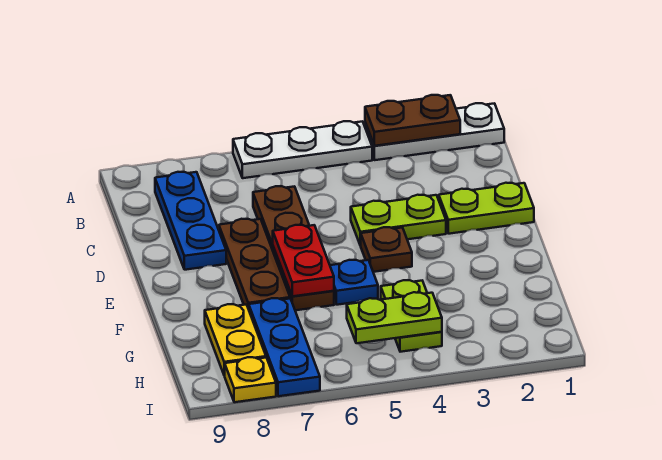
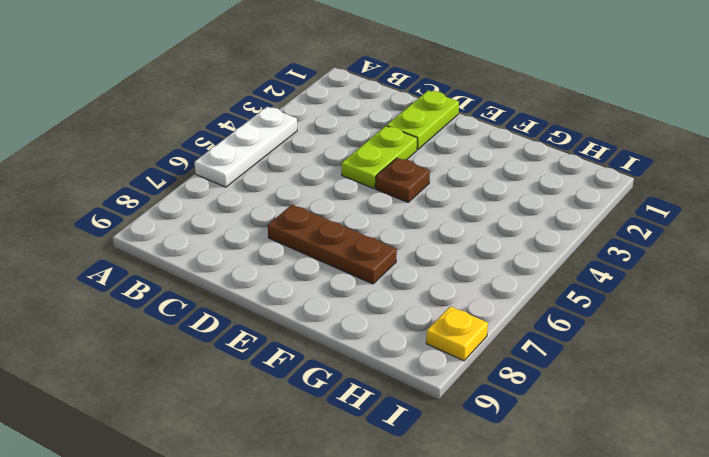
none -> white plate A1:A3 level 1
none -> blue plate B8:D8 level 1
none -> brown plate C6:F6 level 1

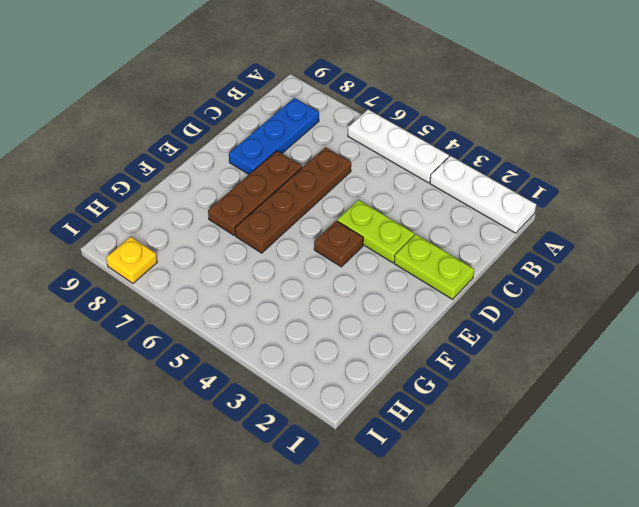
none -> blue plate F5 level 1
none -> lime plate G4:H4 level 1
none -> blue plate G7:I7 level 1

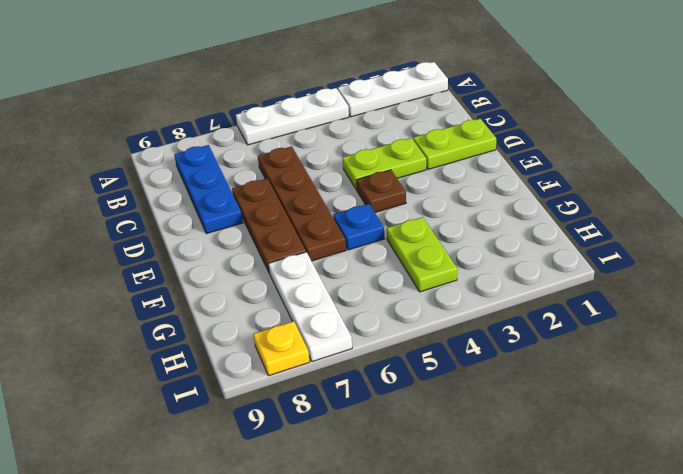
white plate G7:I7 level 1 -> blue plate G7:I7 level 1
none -> yellow plate G8:H8 level 1
none -> brown plate A2:A3 level 2
none -> red plate E6:F6 level 2

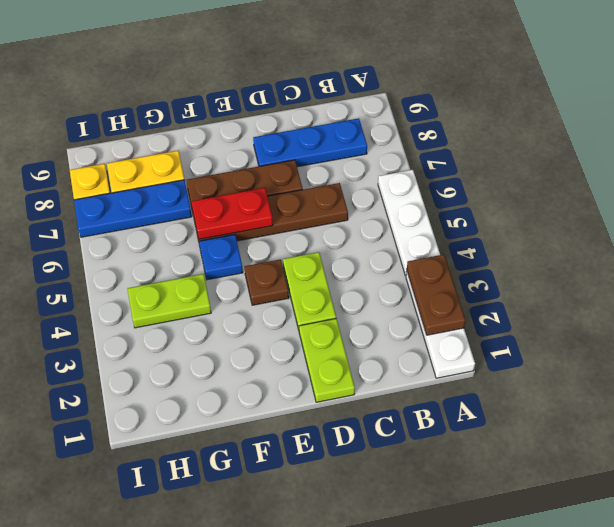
none -> lime plate H4:H5 level 2

